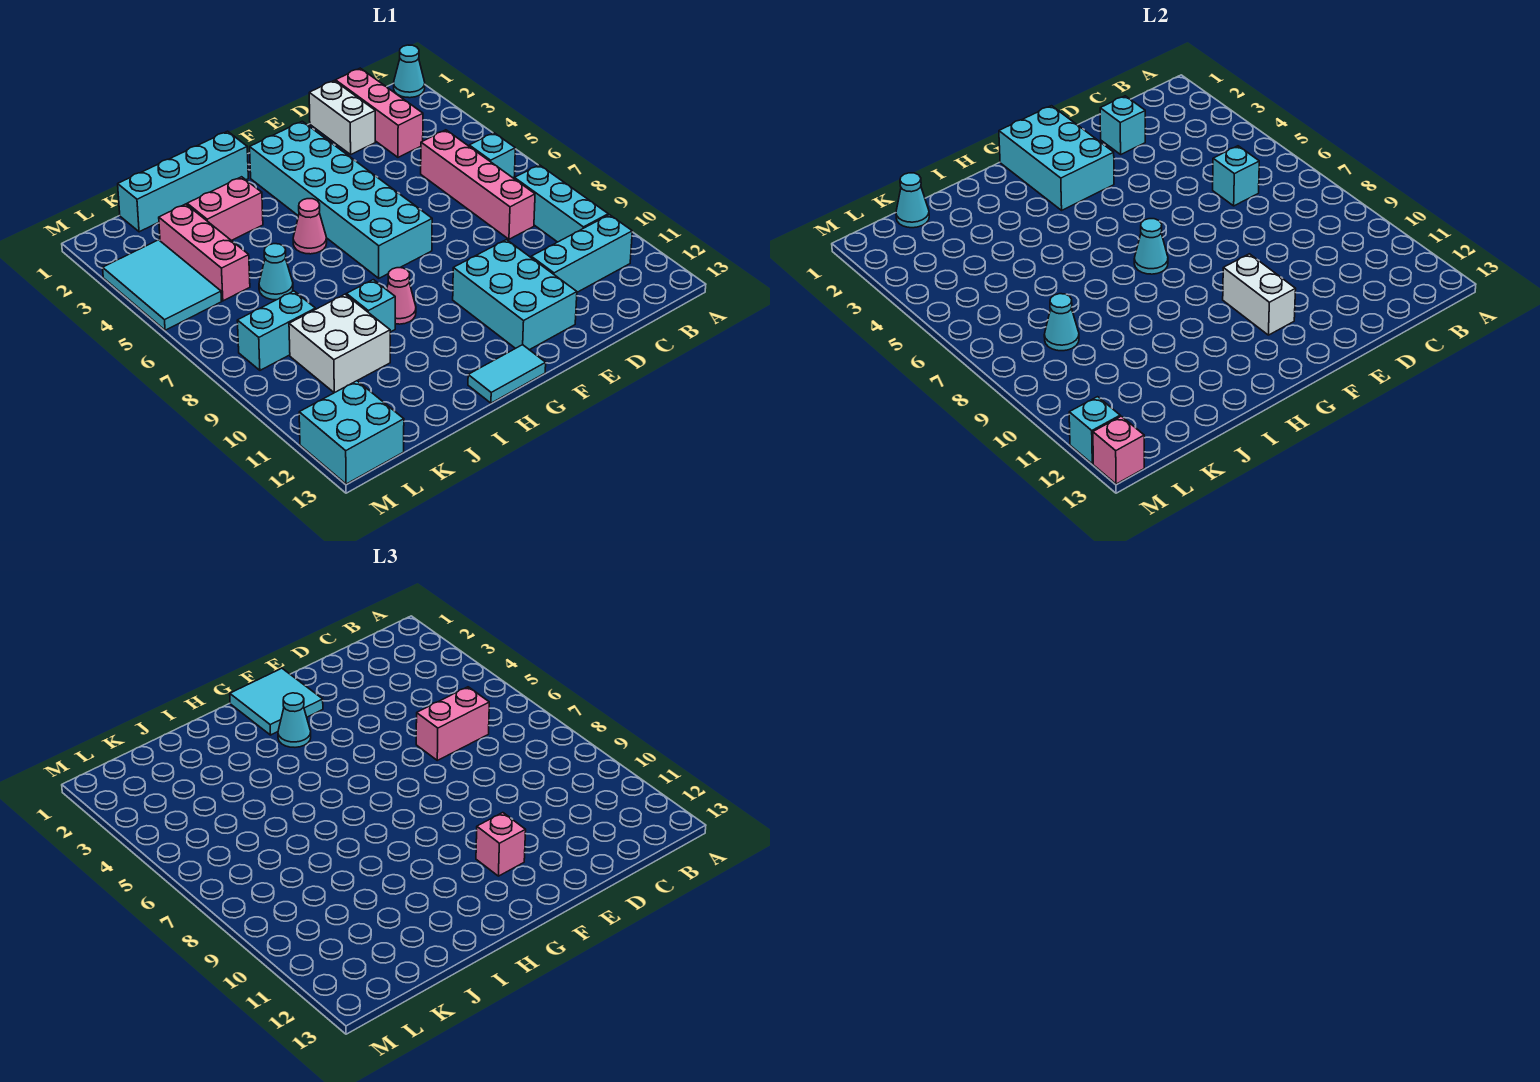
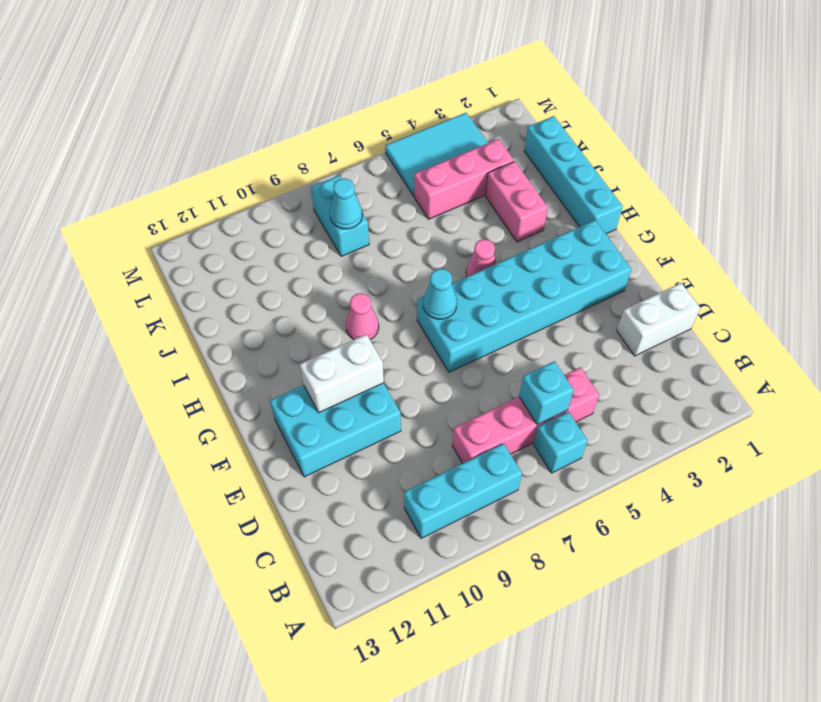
none -> cyan cone A1 level 1
none -> cyan brick B11:D11 level 1
none -> pink brick C1:C3 level 1
none -> cyan tile G13:H13 level 1

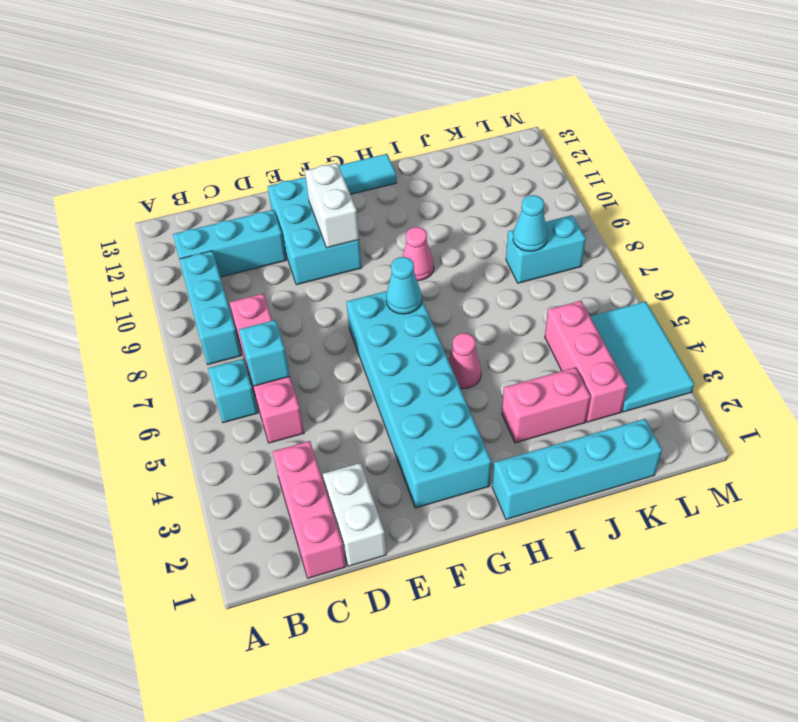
none -> cyan cone A1 level 1
none -> cyan brick I9 level 1
none -> cyan cone J6 level 1
none -> white brick J9:K10 level 1

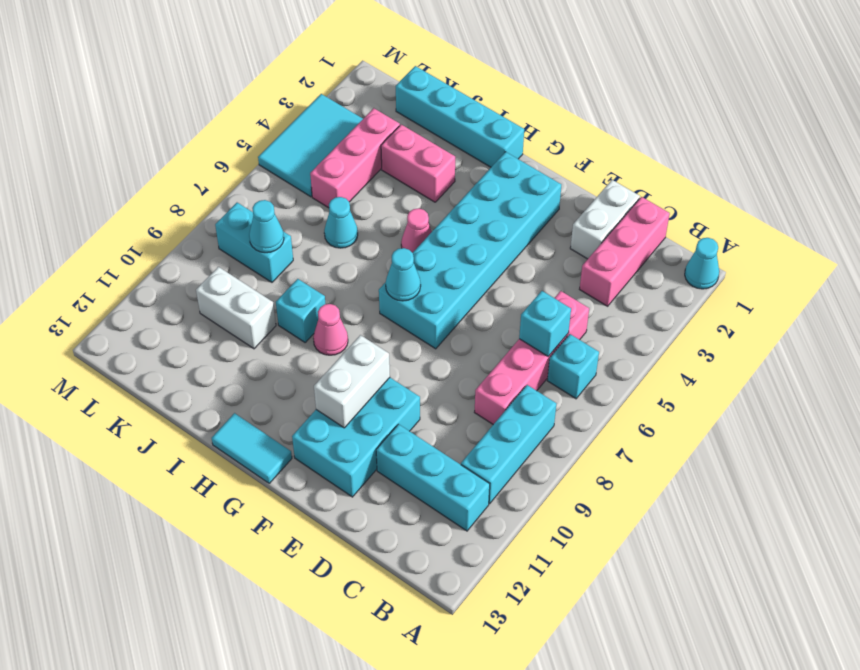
white brick J10:K10 level 1 -> white brick J9:K10 level 1
none -> cyan brick L12:M13 level 1
none -> cyan brick D2 level 2
none -> cyan brick F1:G3 level 2
none -> cyan cone K1 level 2

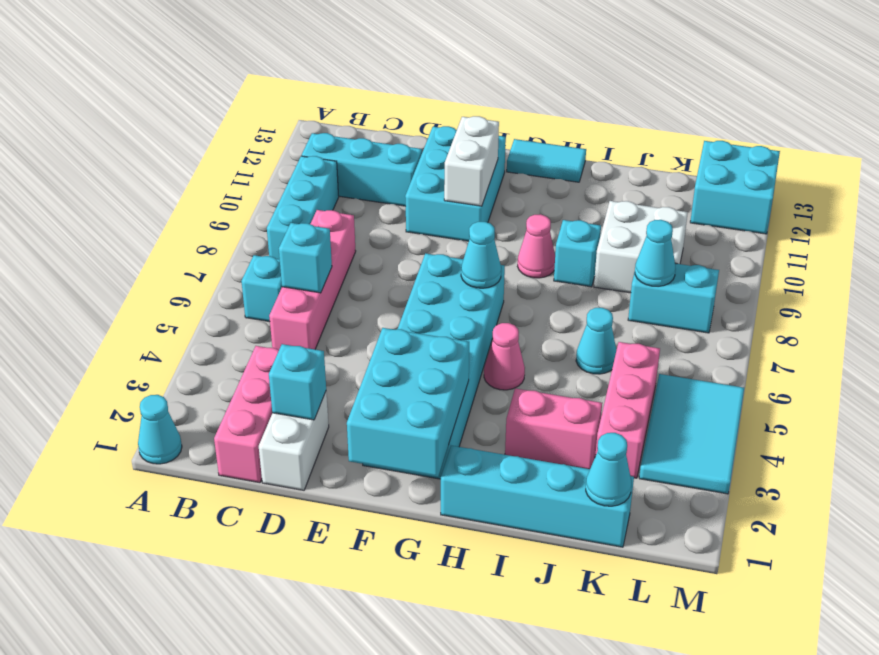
none -> cyan brick M12 level 2
none -> pink brick M13 level 2
none -> pink brick C6:D6 level 3
none -> cyan tile F1:G2 level 3

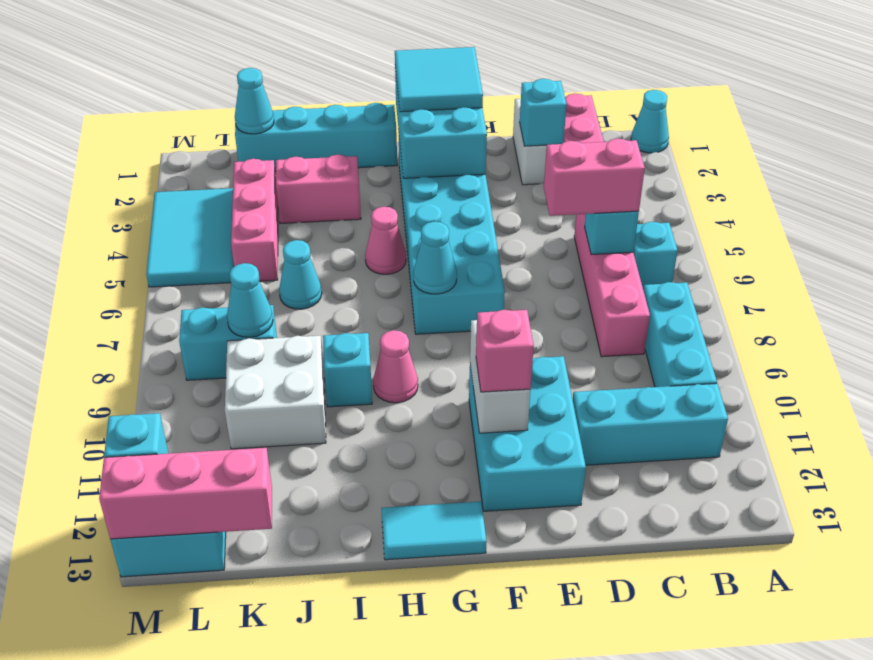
pink brick K13:M13 level 2 -> pink brick M13 level 2
none -> cyan cone G3 level 3

